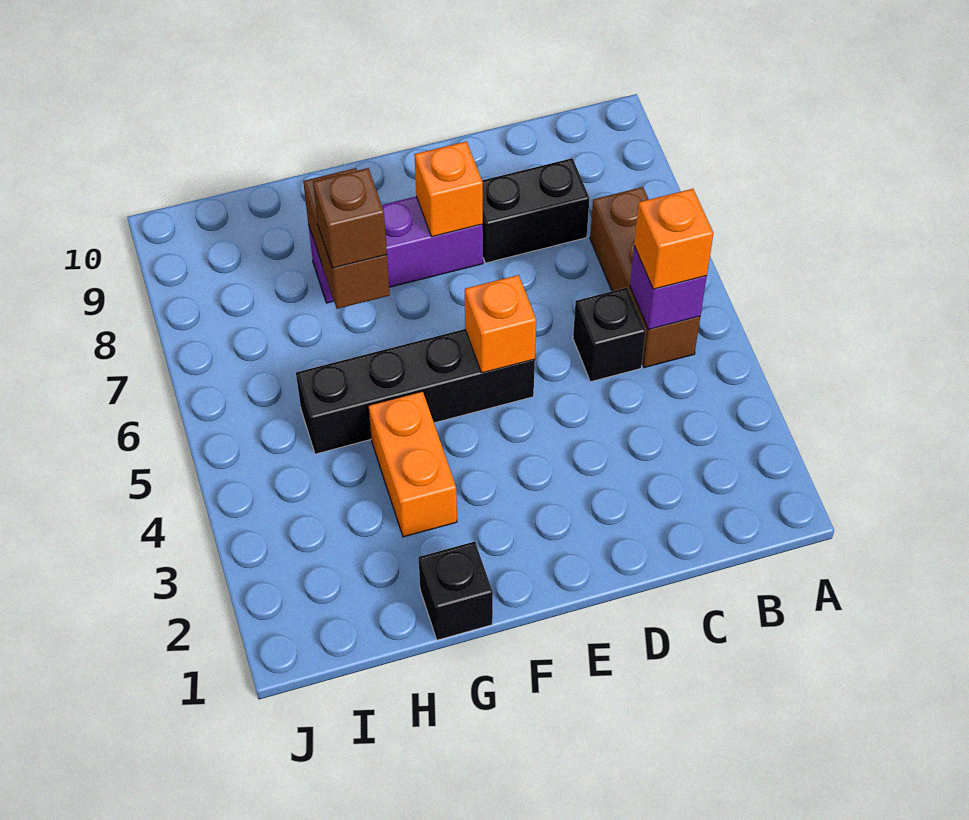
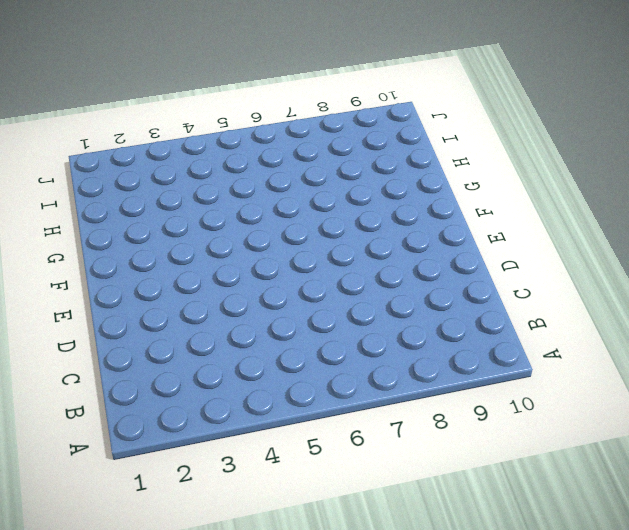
none -> brown brick B5:B7 level 1
none -> black brick C5 level 1
none -> black brick C8:D8 level 1

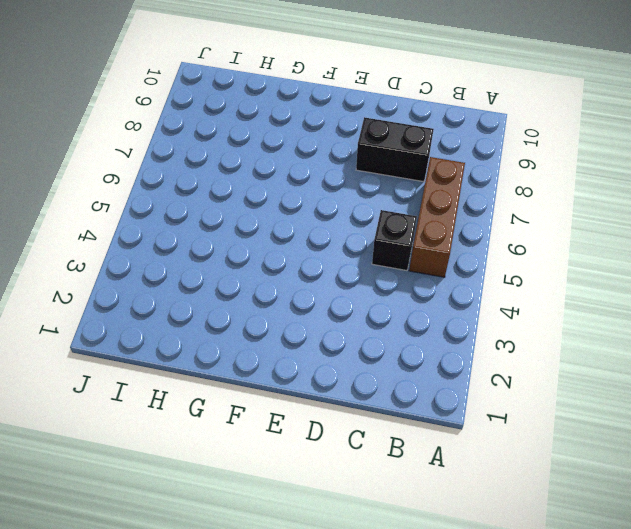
none -> black brick E5:H5 level 1
none -> purple brick E8:G8 level 1
none -> black brick G1 level 1

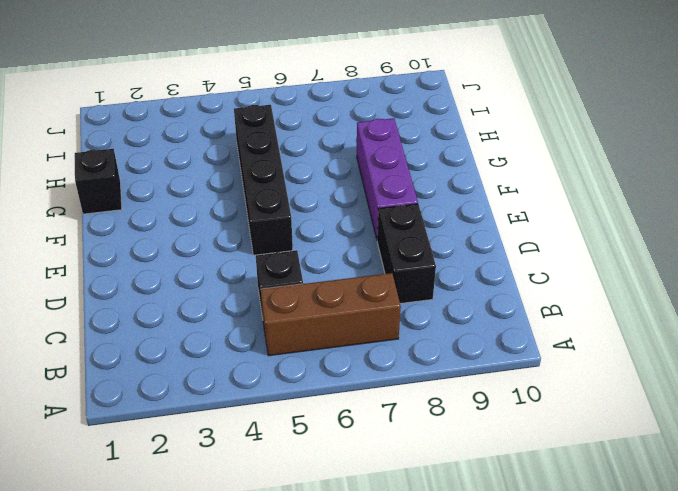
none -> orange brick G3:G4 level 1
none -> purple brick B5 level 2
none -> orange brick E5 level 2

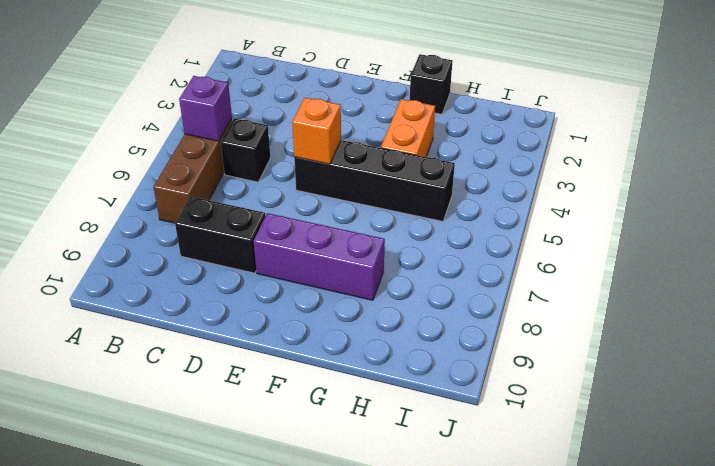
none -> orange brick E8 level 2
none -> brown brick G7:G8 level 2
none -> orange brick B5 level 3

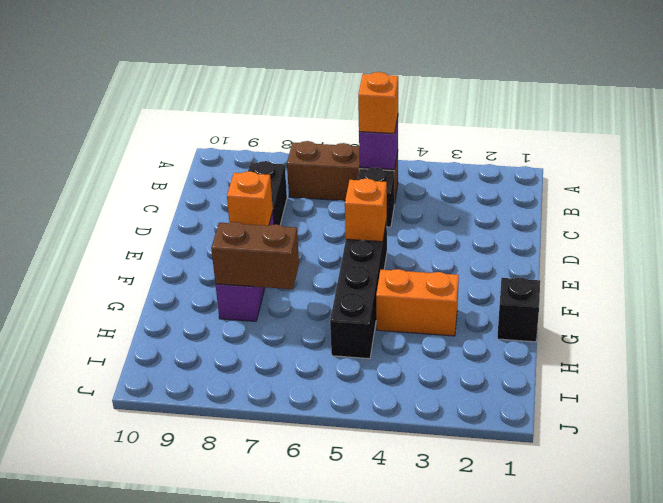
none -> brown brick G7 level 3

